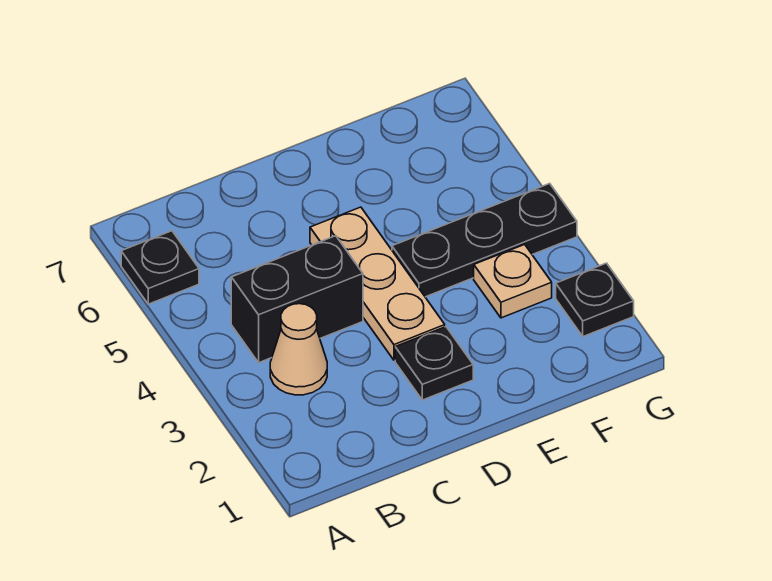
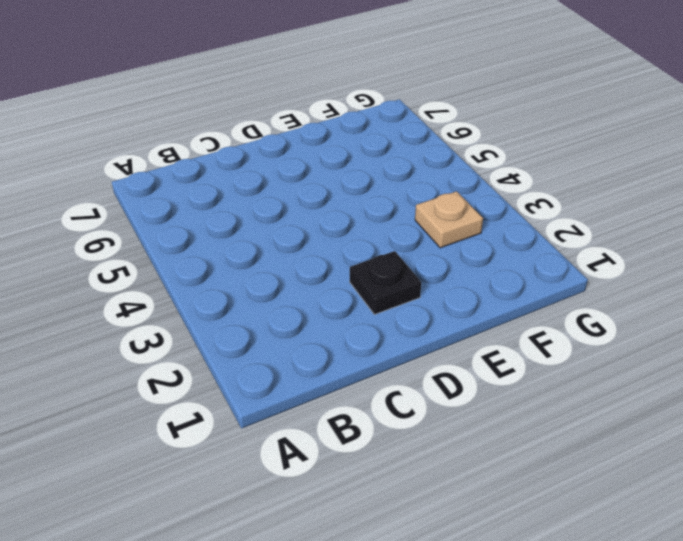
none -> black plate A6 level 1
none -> tan cone B3 level 1

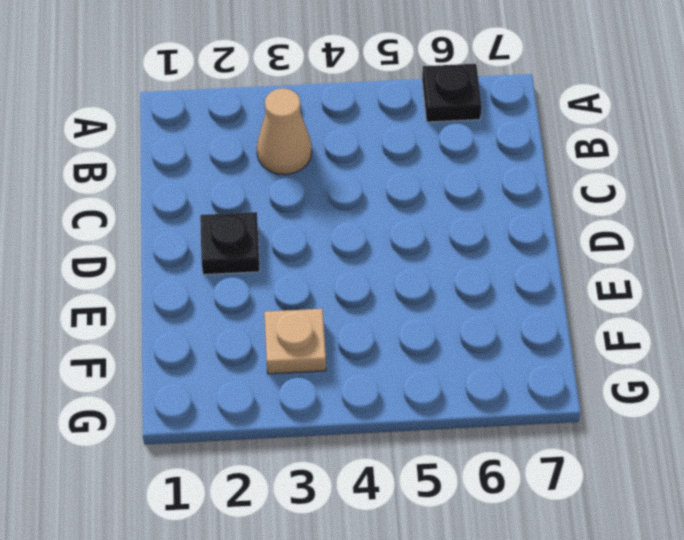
none -> black brick B4:C4 level 1
none -> tan plate D3:D5 level 1

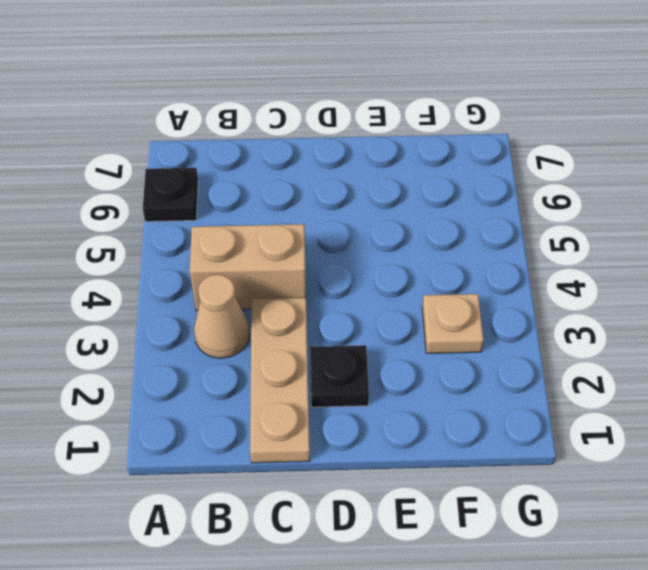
tan brick B4:C4 level 1 -> black brick B4:C4 level 1
tan plate C1:C3 level 1 -> tan plate D3:D5 level 1
none -> black plate E4:G4 level 1
none -> black plate G2 level 1

